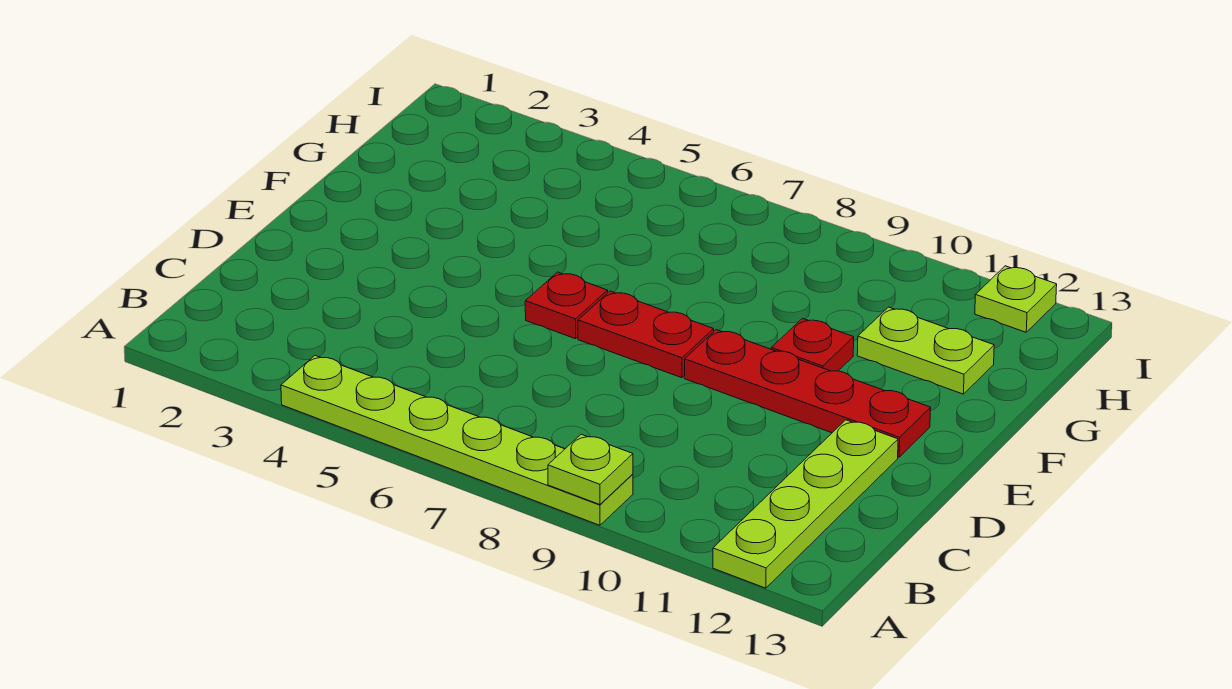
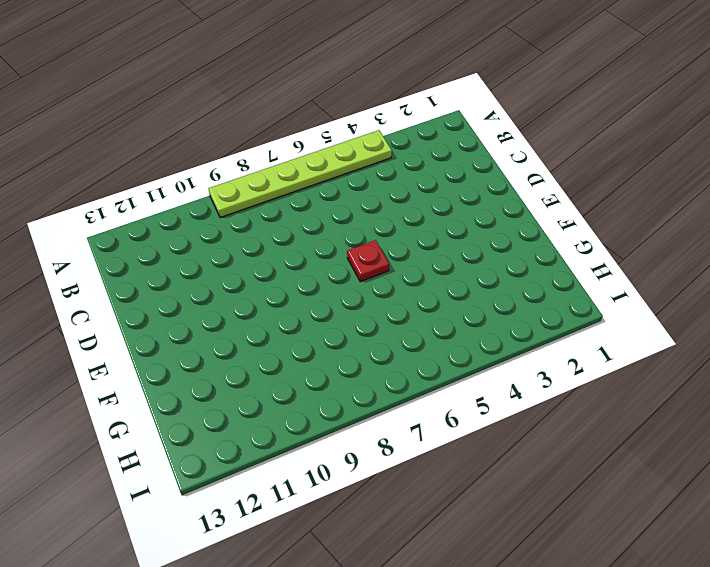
none -> lime plate A12:D12 level 1
none -> red plate E7:E8 level 1

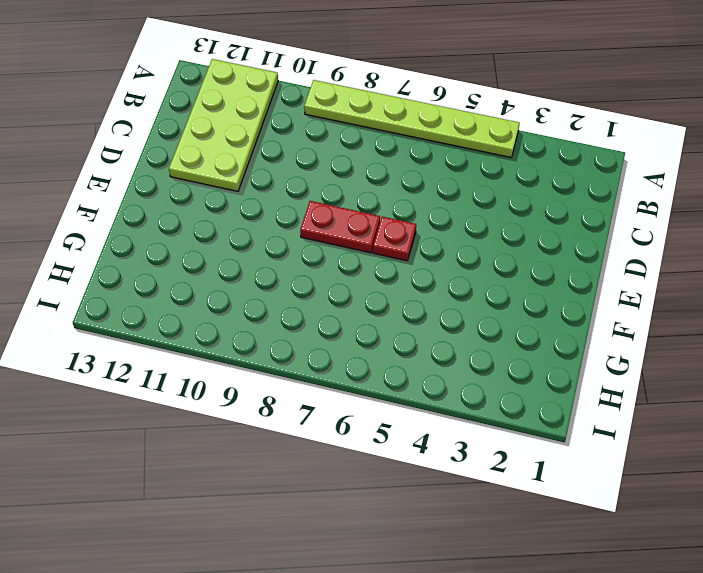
lime plate A11:D12 level 1 -> lime plate A12:D12 level 1
none -> red plate E9:E12 level 1
none -> red plate F10 level 1

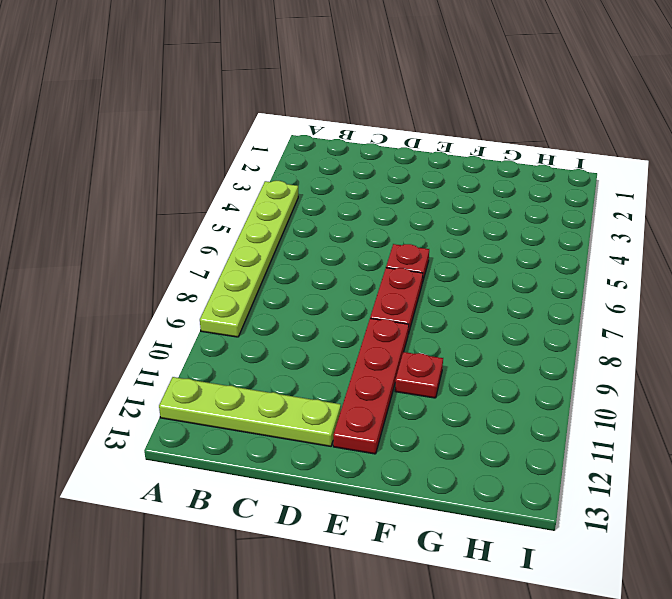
none -> lime plate G11:G12 level 1
none -> lime plate I12 level 1

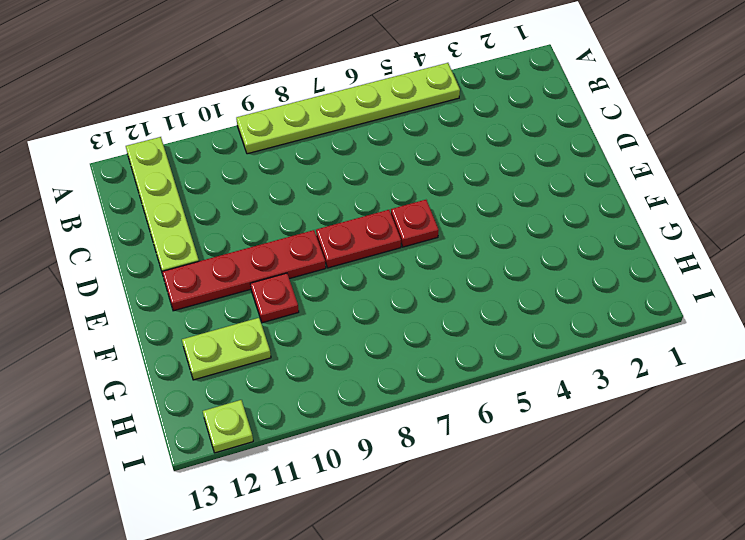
none -> lime plate A9 level 2

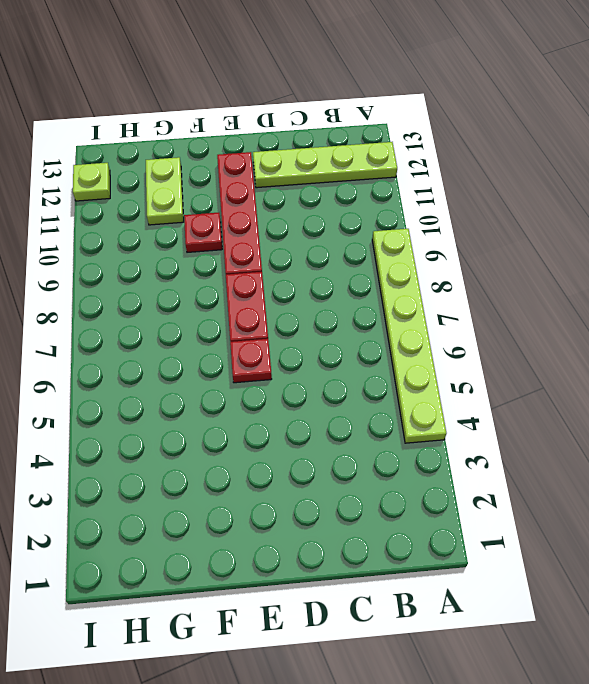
none -> lime plate A9 level 2

